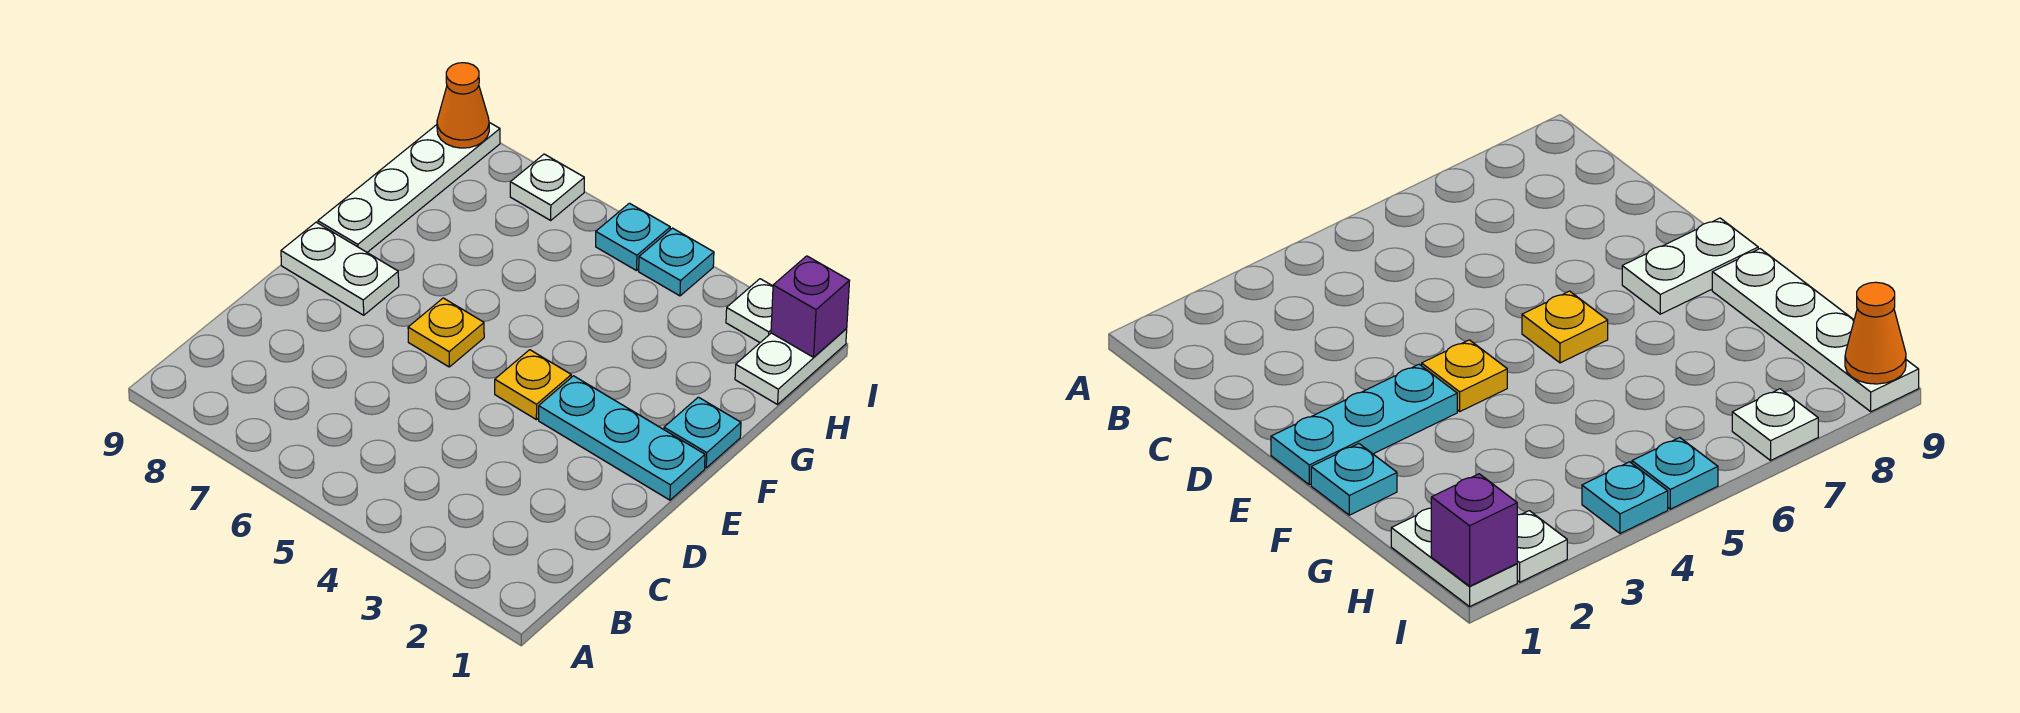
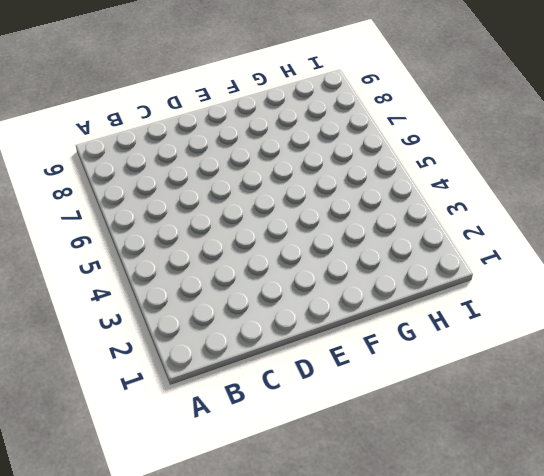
none -> cyan plate E1:E3 level 1
none -> yellow plate E4 level 1
none -> yellow plate E6 level 1

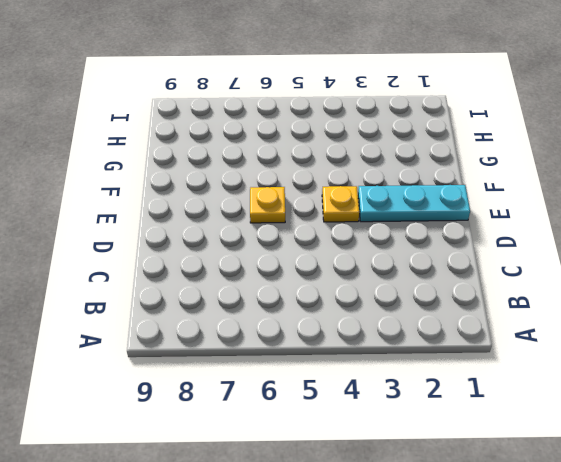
none -> white plate E8:E9 level 1
none -> cyan plate F1 level 1
none -> white plate F9:I9 level 1

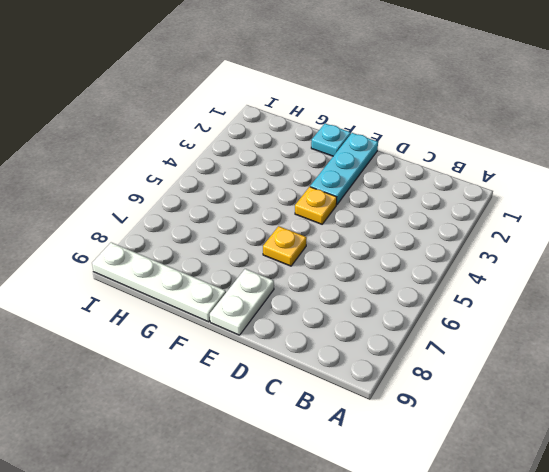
none -> white plate H1:I1 level 1
none -> white plate I2 level 1
none -> cyan plate I4 level 1

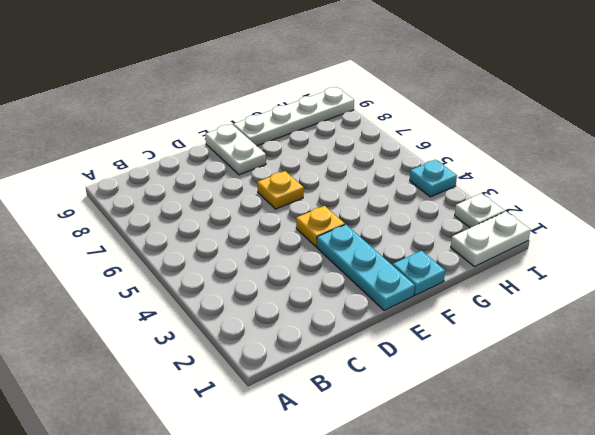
none -> cyan plate I5 level 1
none -> white plate I7 level 1
none -> purple brick I1 level 2

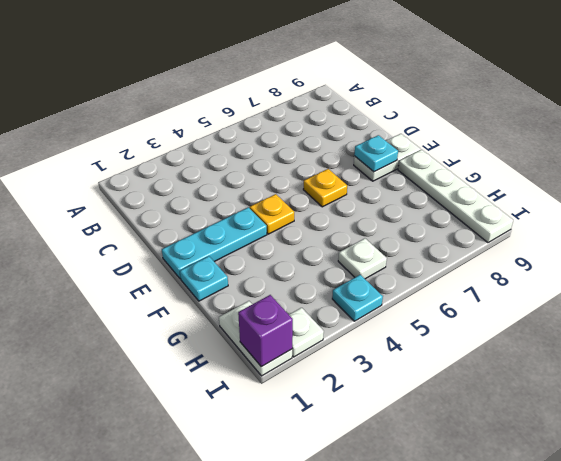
cyan plate E8 level 2 -> cyan plate I5 level 1
white plate H5 level 1 -> white plate I7 level 1
none -> orange cone I9 level 2

